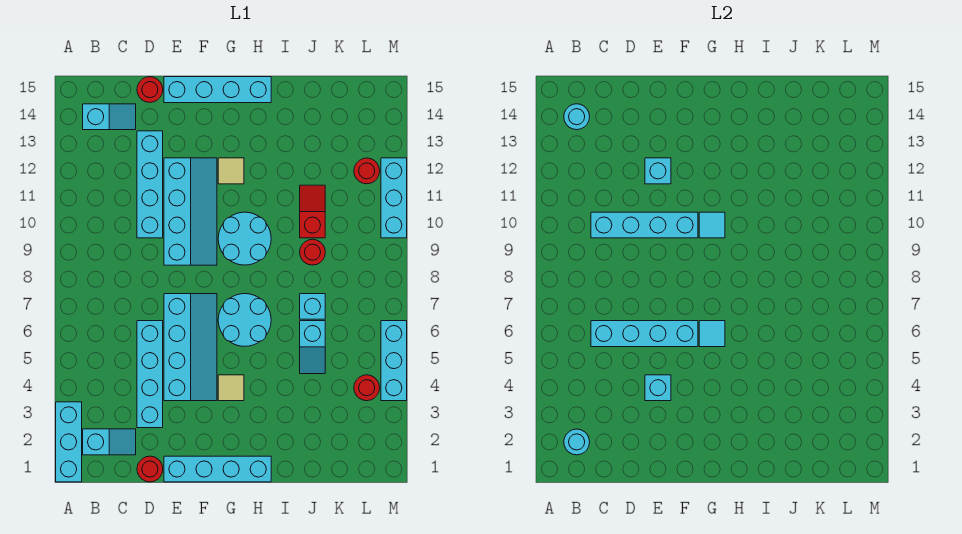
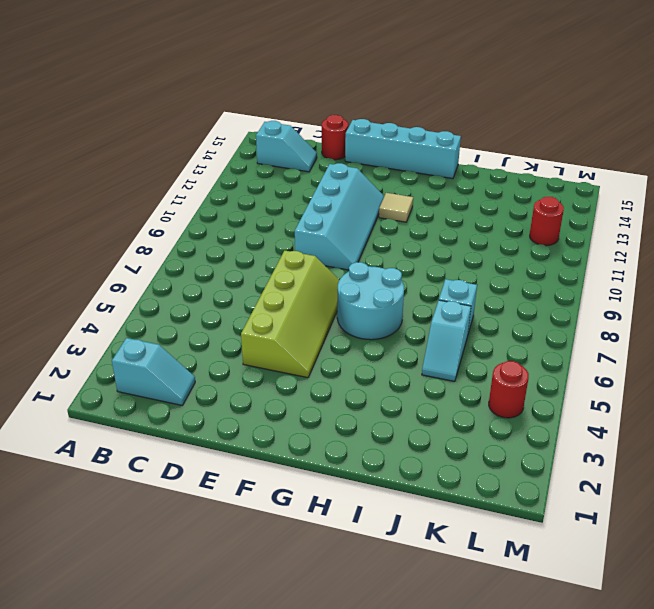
lime slope E4:F7 level 1 top E -> cyan slope E4:F7 level 1 top E
none -> cyan brick A1:A3 level 1
none -> red round brick D1 level 1
none -> cyan brick D3:D6 level 1
none -> cyan brick D10:D13 level 1

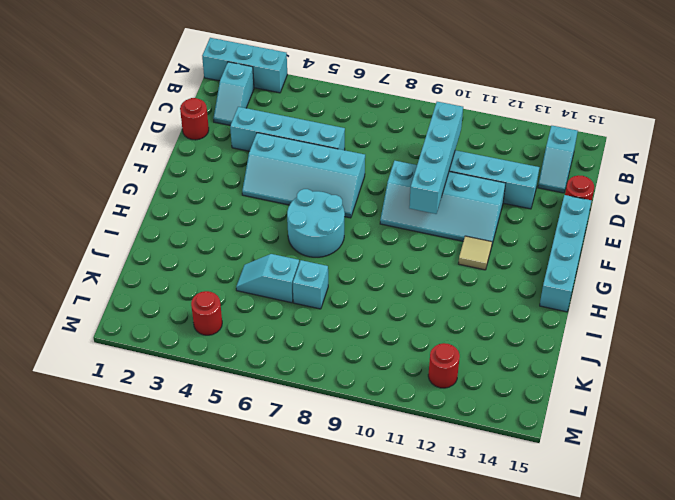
none -> cyan brick E1:H1 level 1
none -> tan tile G4 level 1
none -> cyan round brick G9:H10 level 1
none -> red round brick J9 level 1

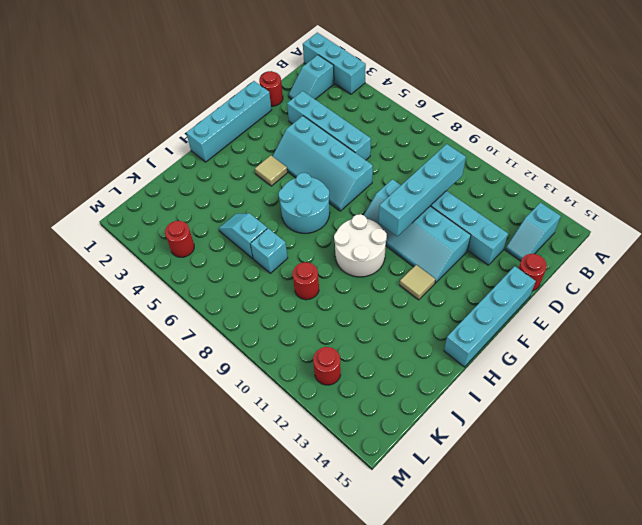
white round brick G9:H10 level 1 -> cyan round brick G9:H10 level 1
none -> red slope J10:J11 level 1 top 10
none -> cyan brick M4:M6 level 1
none -> cyan brick M10:M12 level 1
none -> cyan round brick B2 level 2

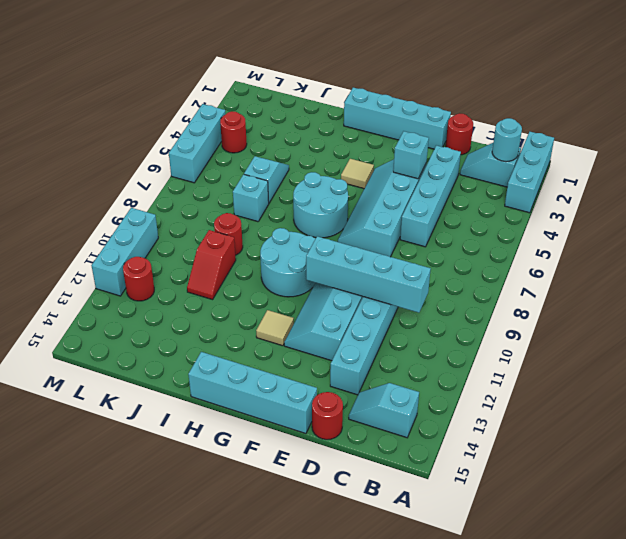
none -> cyan round brick B14 level 2
none -> cyan brick C6:F6 level 2
none -> cyan brick E12 level 2
none -> cyan tile G6 level 2

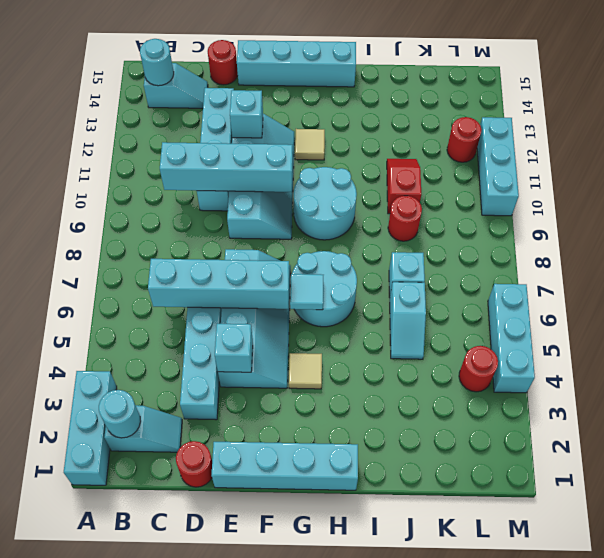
none -> cyan tile G10 level 2

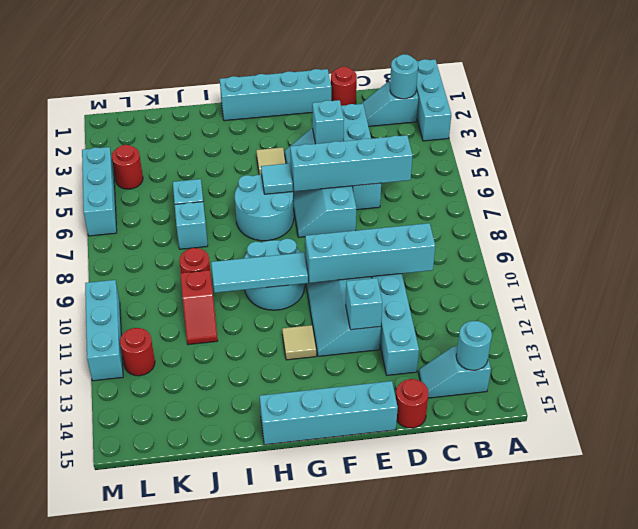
cyan tile G10:I10 level 2 -> cyan tile G10 level 2

